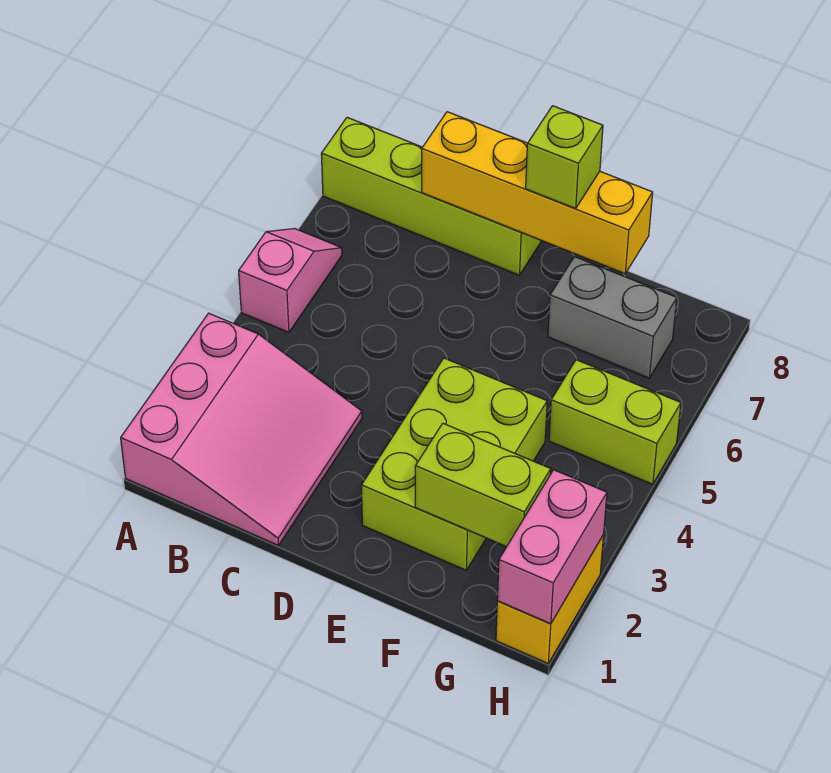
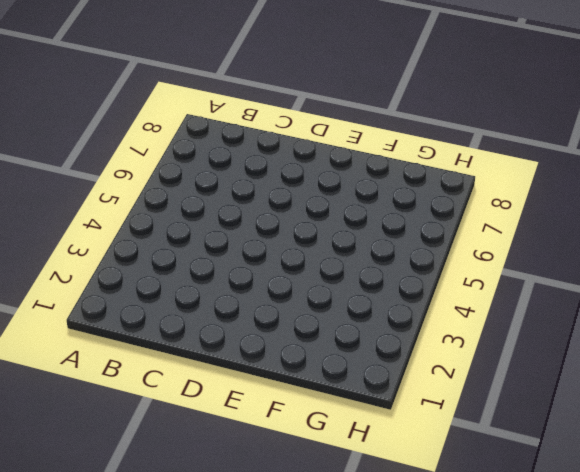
none -> pink slope A1:C3 level 1 top A
none -> pink slope A5:A6 level 1 top 5

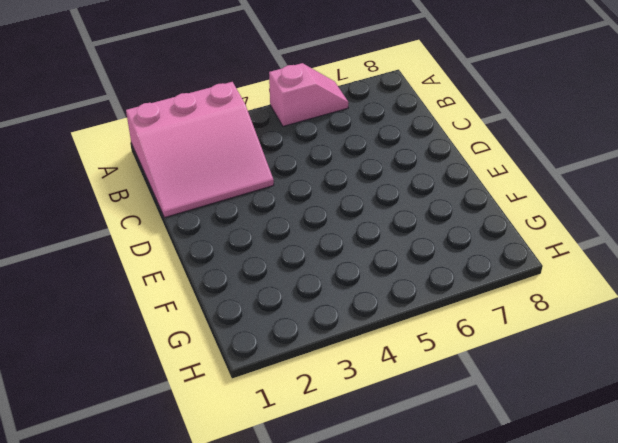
none -> lime brick A8:D8 level 1
none -> lime brick E2:F4 level 1

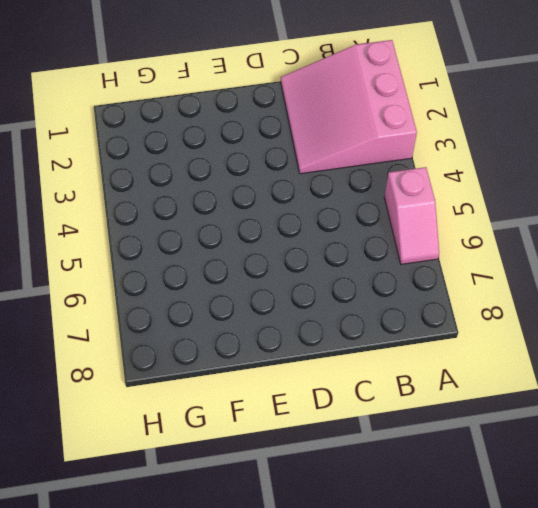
none -> lime brick A8:D8 level 1
none -> lime brick E2:F4 level 1

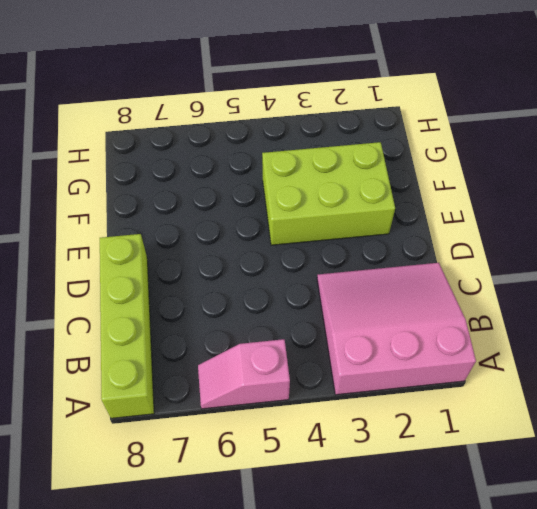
none -> grey brick F7:G7 level 1
none -> lime brick G5:H5 level 1

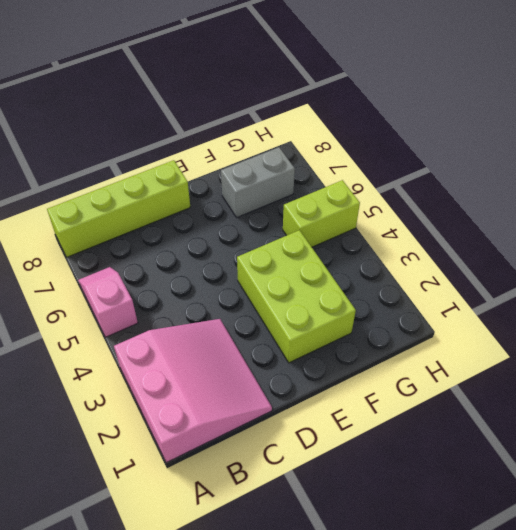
none -> yellow brick H1:H2 level 1
none -> yellow brick C8:F8 level 2

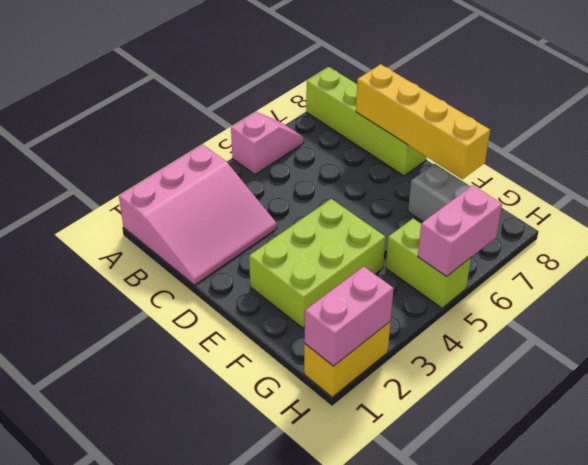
pink brick H5:H6 level 2 -> none
none -> lime brick F2:G2 level 2
none -> lime brick E8 level 3

